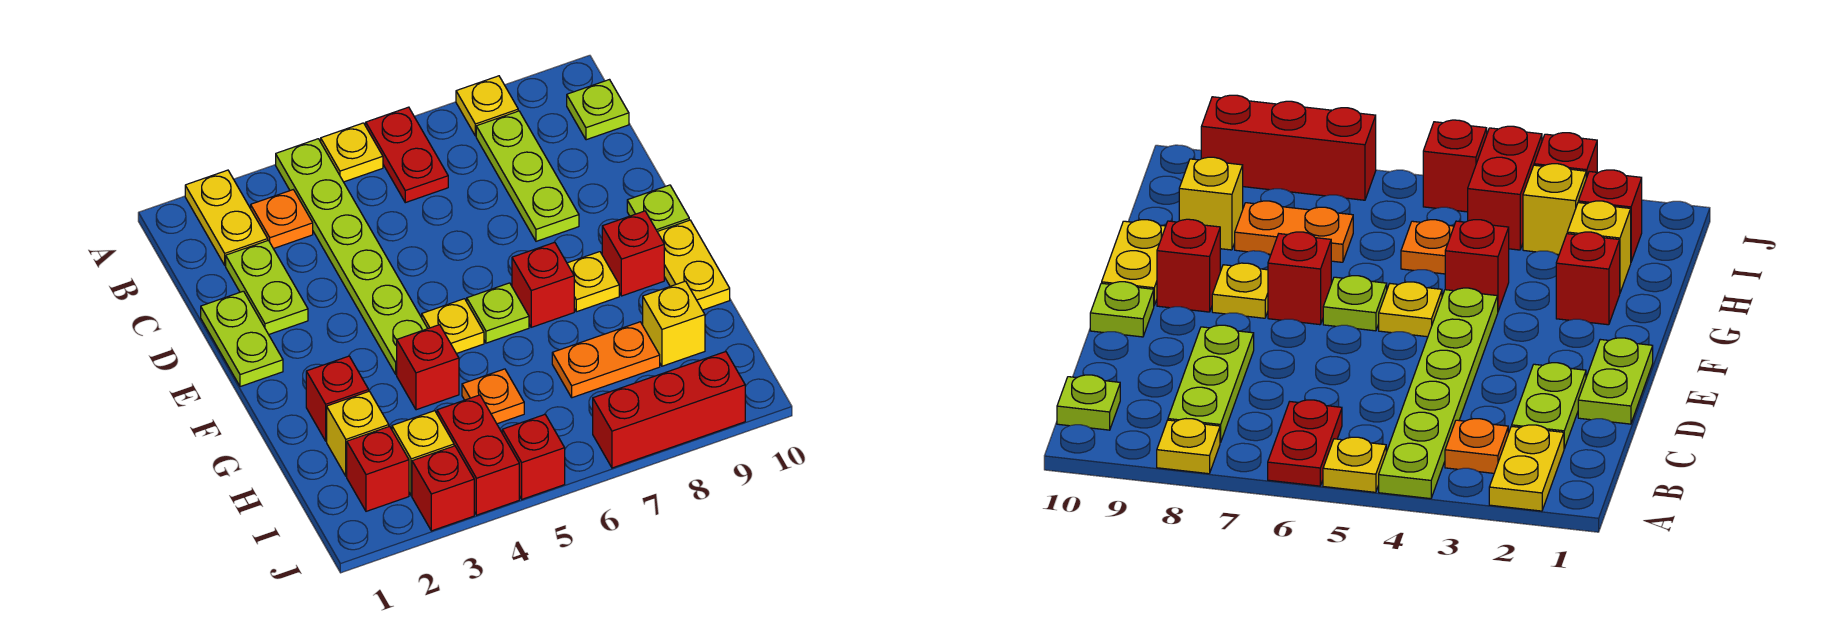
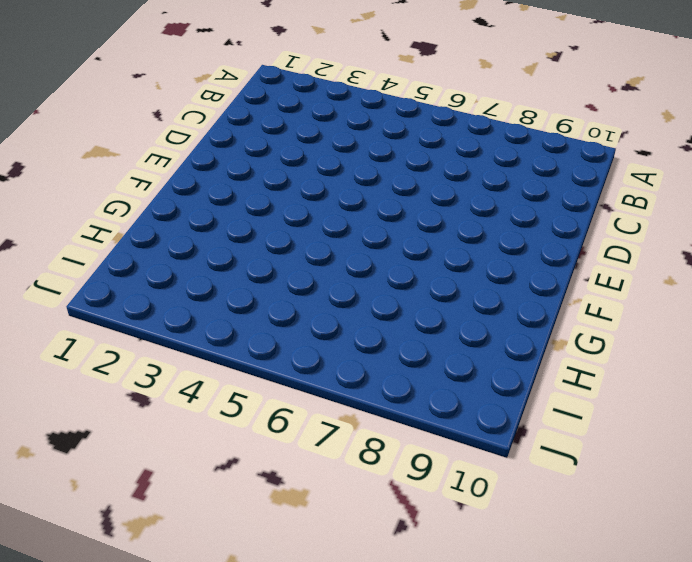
none -> yellow plate A2:B2 level 1
none -> lime plate A4:F4 level 1
none -> yellow plate A5 level 1

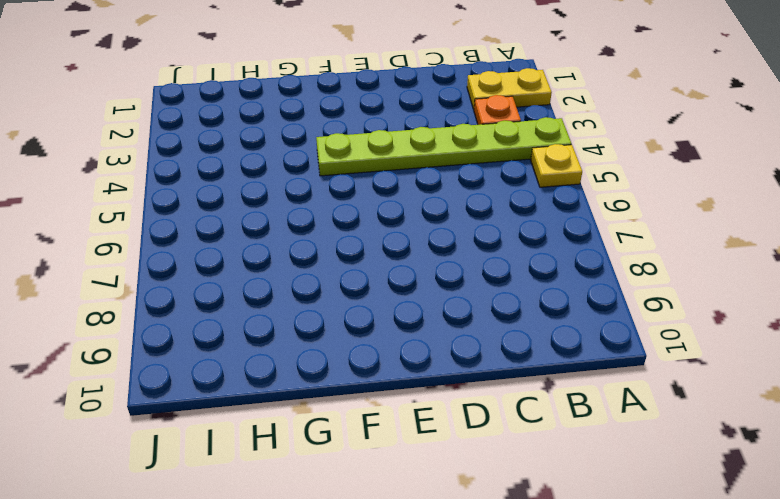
none -> red plate A6:B6 level 1
none -> yellow plate A8 level 1
none -> lime plate B8:D8 level 1

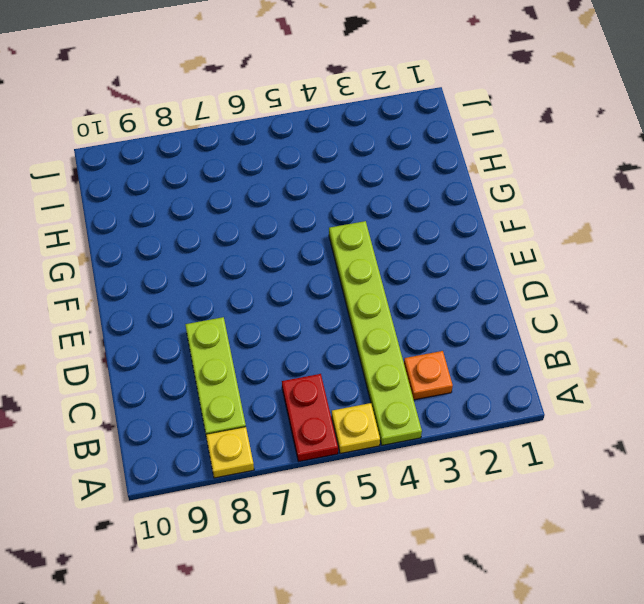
none -> yellow plate A2:B2 level 1
none -> lime plate B10 level 1
none -> lime plate C2:D2 level 1

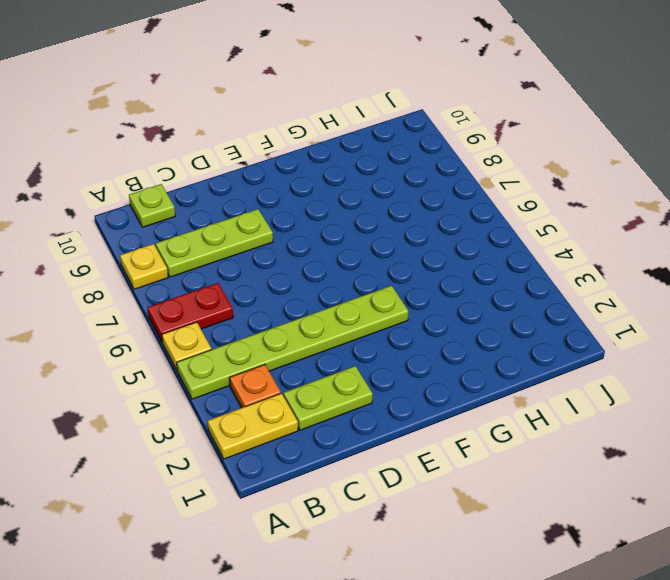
none -> lime plate D1:E1 level 1
none -> lime plate E10 level 1
none -> yellow plate F5 level 1

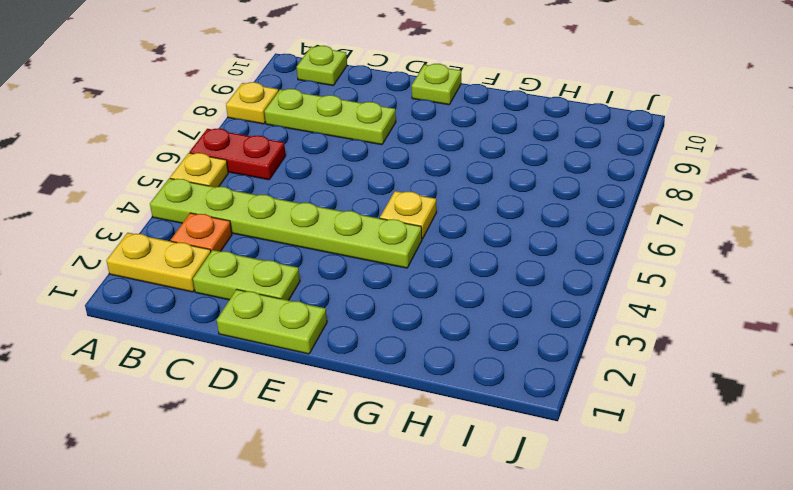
none -> lime plate F6 level 1
none -> red brick F7 level 1
none -> yellow plate F8 level 1

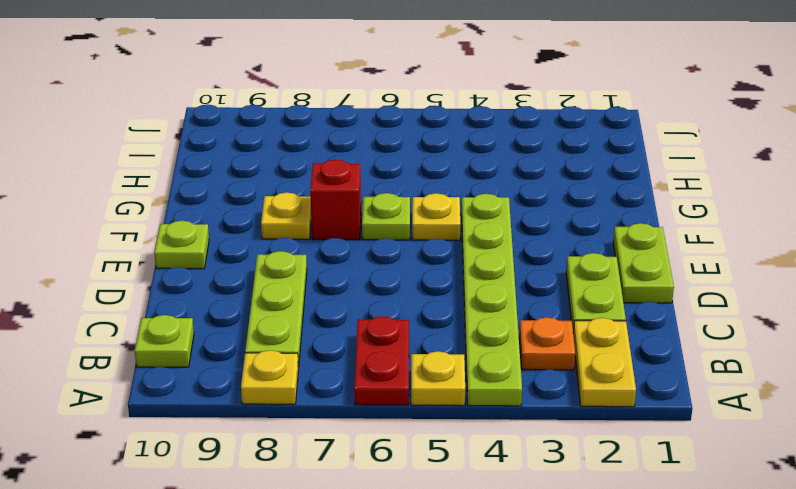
none -> red brick F9 level 1
none -> yellow plate F10:G10 level 1
none -> red brick G2 level 1

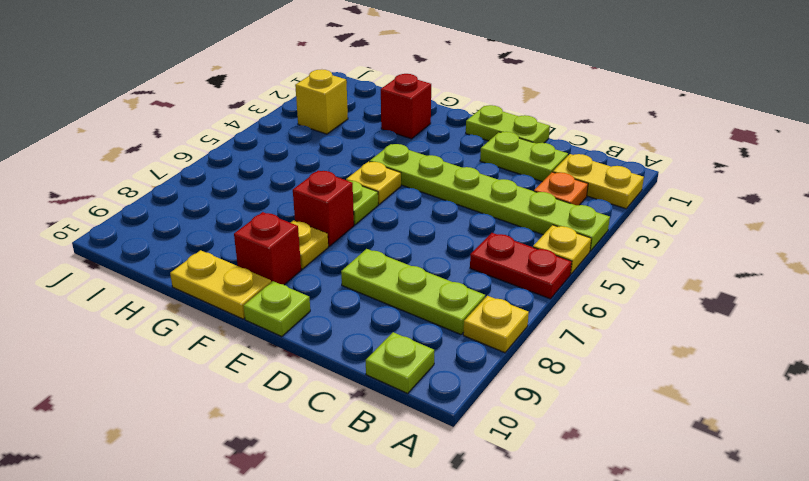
none -> red brick G4 level 1
none -> yellow brick H2 level 1
none -> orange plate H5 level 1

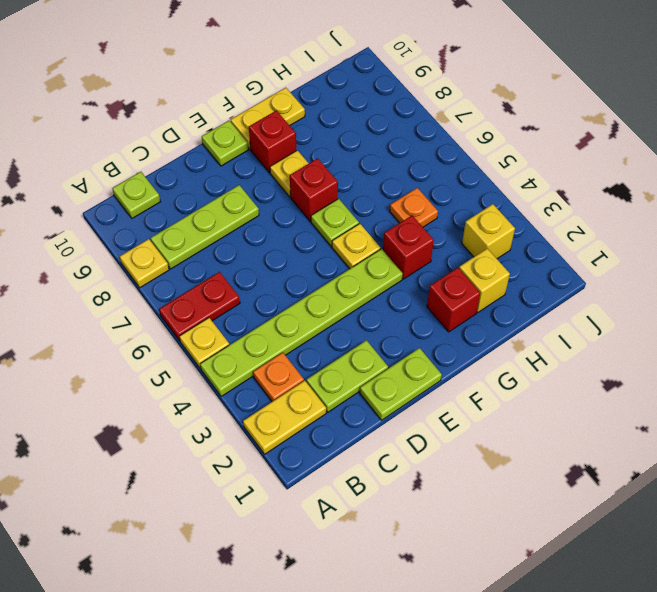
none -> orange plate H7:H8 level 1
none -> yellow brick H9 level 1
none -> red brick I2 level 1

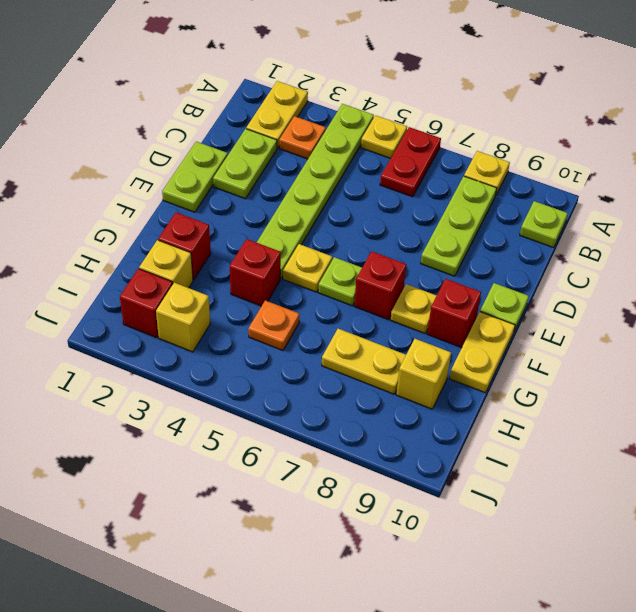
yellow plate H7:H8 level 1 -> orange plate H7:H8 level 1
none -> red brick I4:J4 level 1
none -> red brick J3 level 1
none -> red brick J5 level 1

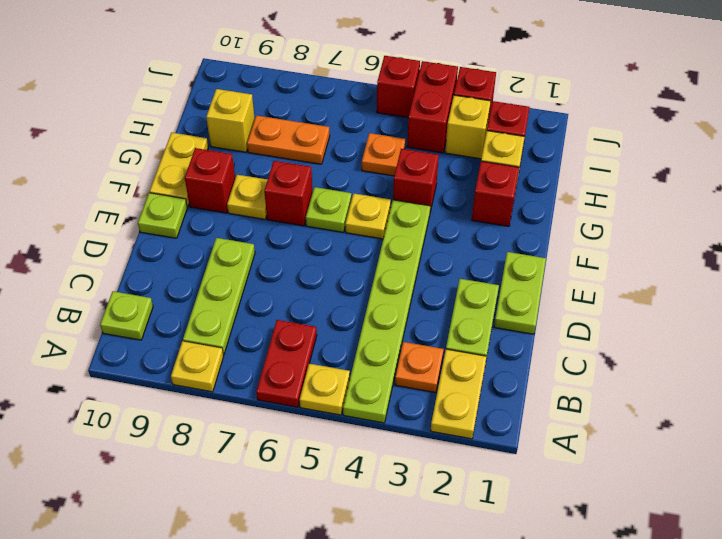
none -> red brick J7:J9 level 1

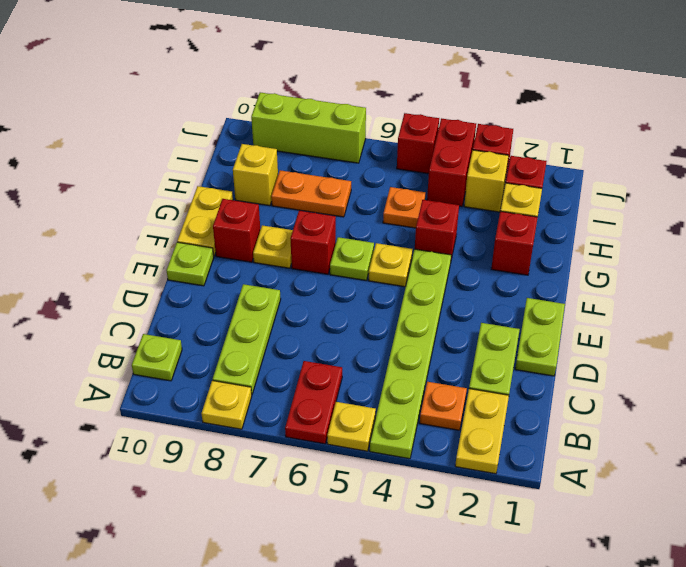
lime brick J7:J9 level 1 -> red brick J7:J9 level 1

